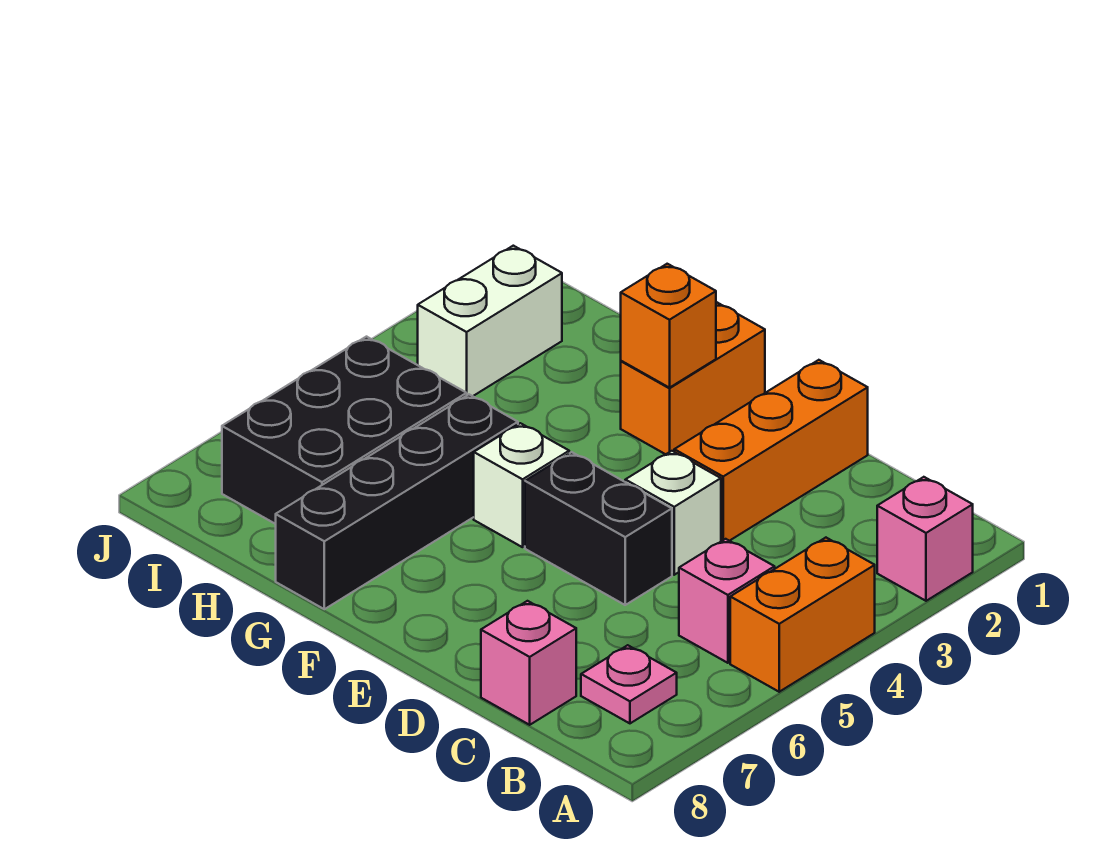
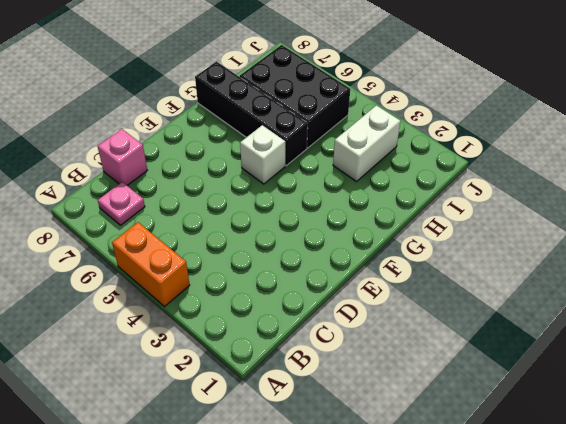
white brick H3:I3 level 1 -> white brick I2:I3 level 1
none -> pink brick A2 level 1
none -> pink brick B5 level 1
none -> orange brick D1:D3 level 1

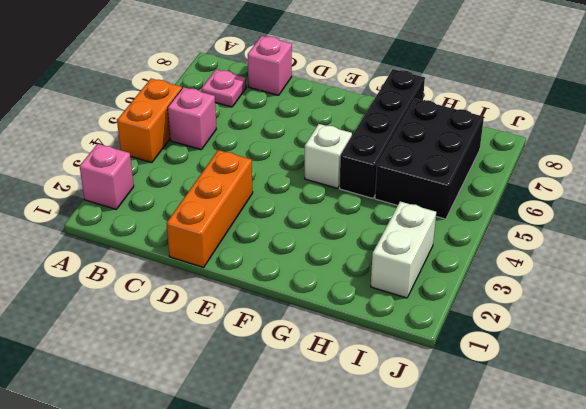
none -> white brick D4 level 1
none -> black brick D5:E5 level 1
none -> orange brick F1:F2 level 1

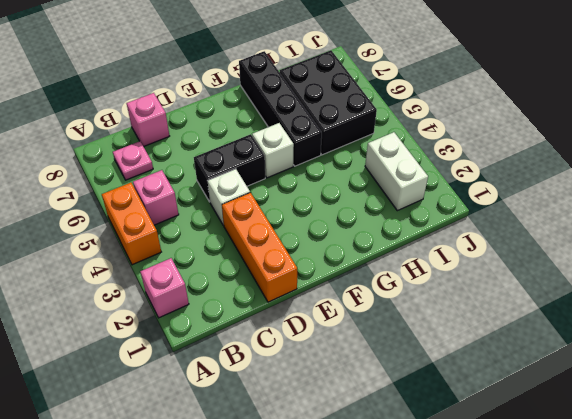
none -> orange brick F1:F2 level 1
none -> orange brick F2 level 2

